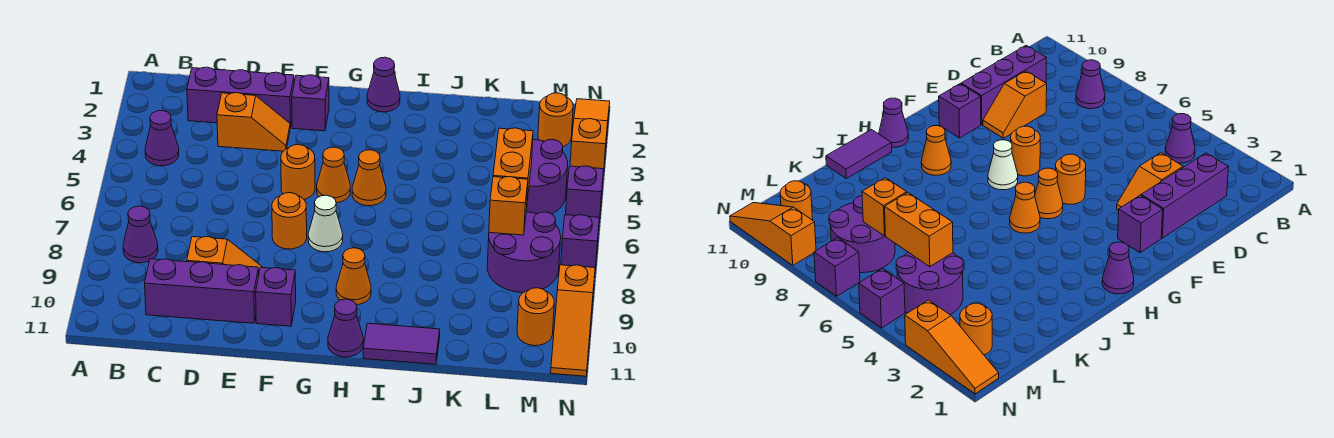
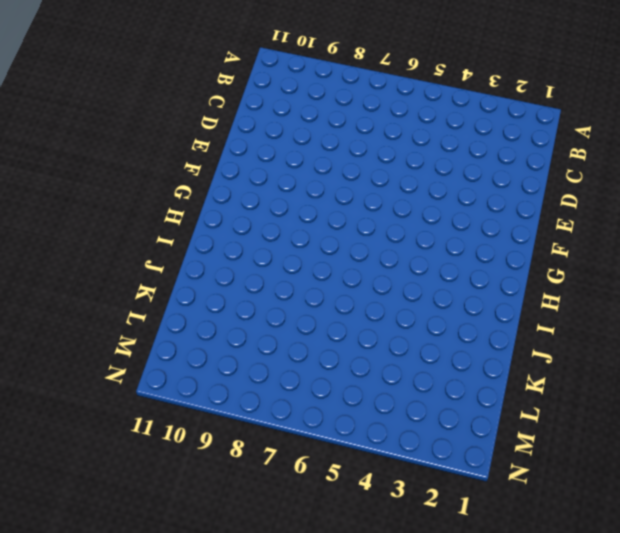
none -> purple cone B4 level 1
none -> purple cone B8 level 1
none -> purple brick C2:E2 level 1

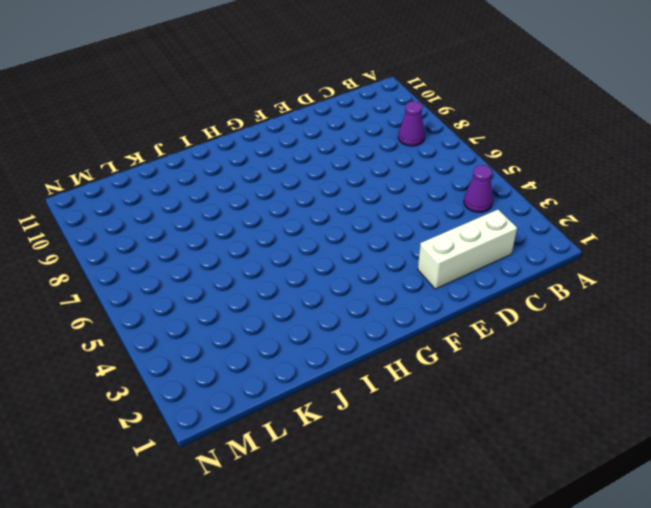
white brick C2:E2 level 1 -> purple brick C2:E2 level 1
none -> purple brick C10:E10 level 1
none -> orange slope D3:E3 level 1 top D
none -> orange slope D9:E9 level 1 top D

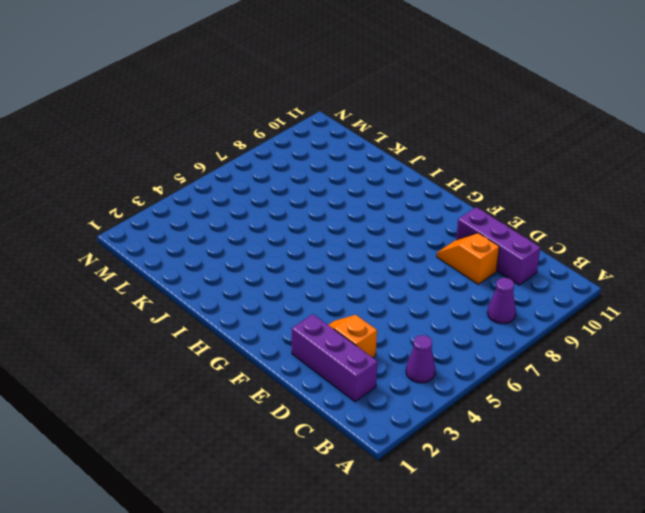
none -> purple brick F2 level 1
none -> orange round brick F5 level 1
none -> orange round brick F7 level 1

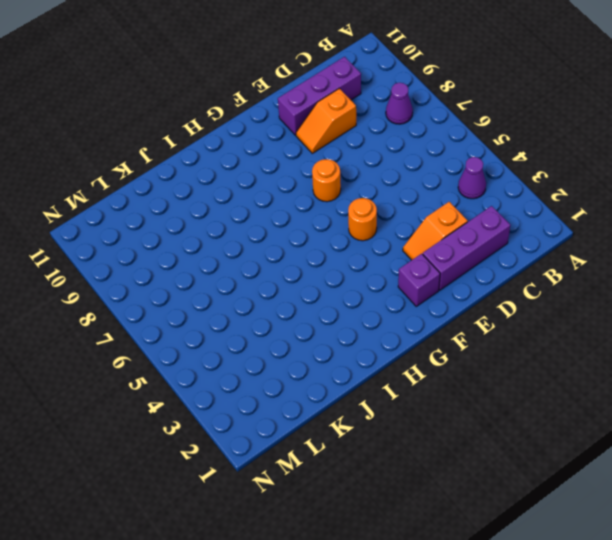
none -> purple brick F10 level 1
none -> orange cone G5 level 1
none -> white cone G7 level 1

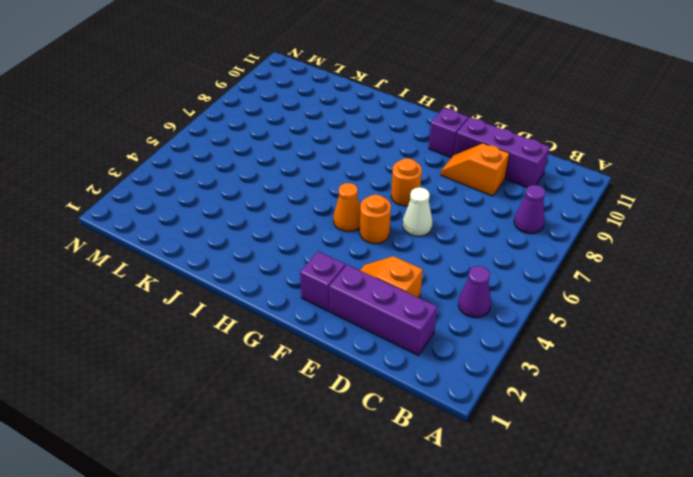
white cone E6 level 1 -> white cone G7 level 1
none -> purple cone H1 level 1
none -> orange cone H5 level 1
none -> orange cone H9 level 1

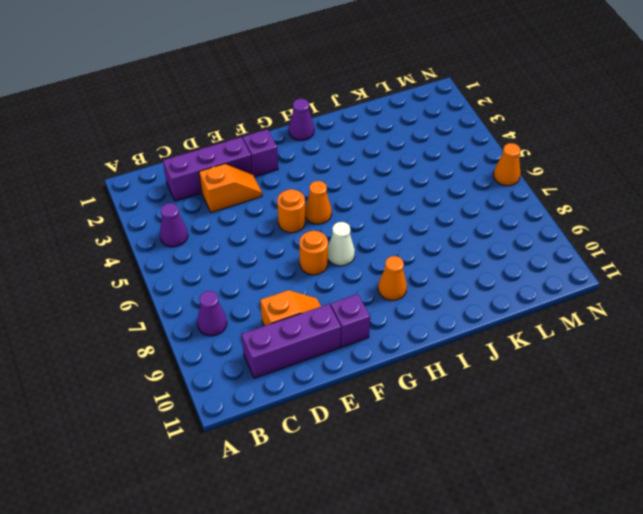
orange cone N6 level 1 -> orange cone H5 level 1
none -> purple cone H11 level 1
none -> purple tile I11:J11 level 1
none -> purple round brick L4:M5 level 1

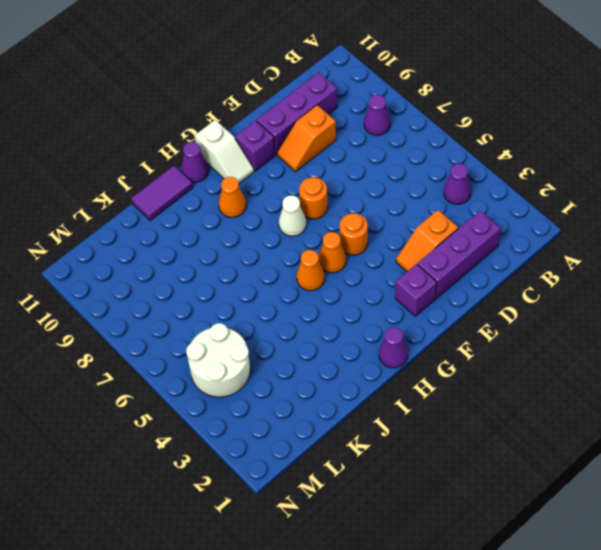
white slope G10:G11 level 1 top 11 -> none
white round brick L4:M5 level 1 -> purple round brick L4:M5 level 1
none -> purple round brick L7:M8 level 1
none -> orange round brick M2 level 1
none -> orange round brick M10 level 1

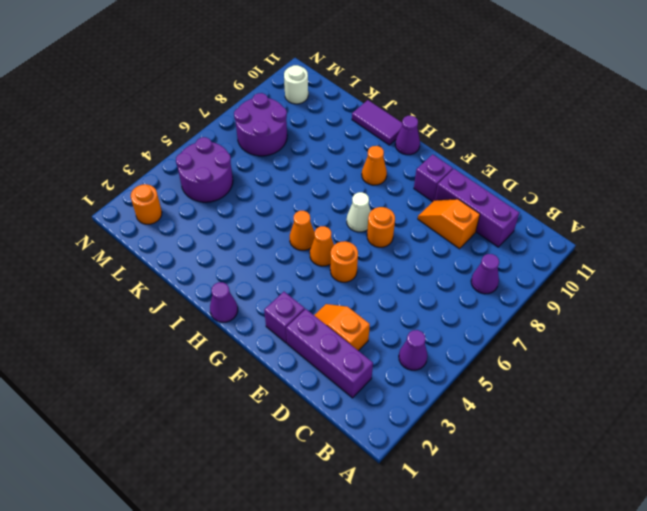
white round brick M10 level 1 -> orange round brick M10 level 1
none -> orange slope N1:N3 level 1 top 3
none -> purple brick N5 level 1
none -> purple brick N7 level 1

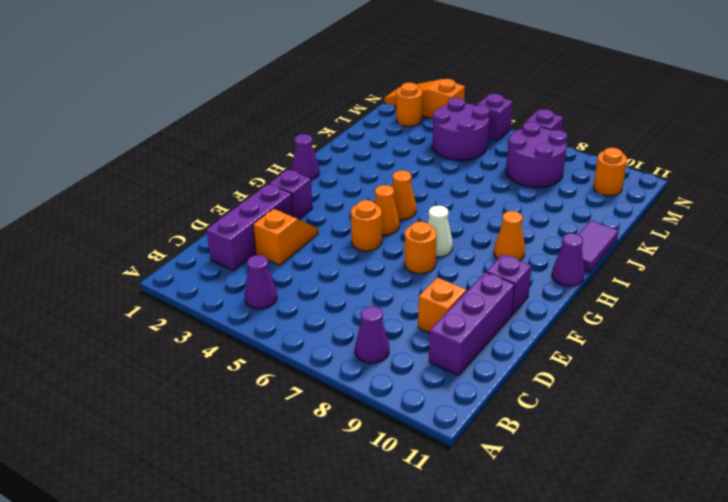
none -> orange slope N9:N11 level 1 top 9
none -> orange brick L5:L6 level 2
none -> orange brick L7 level 2

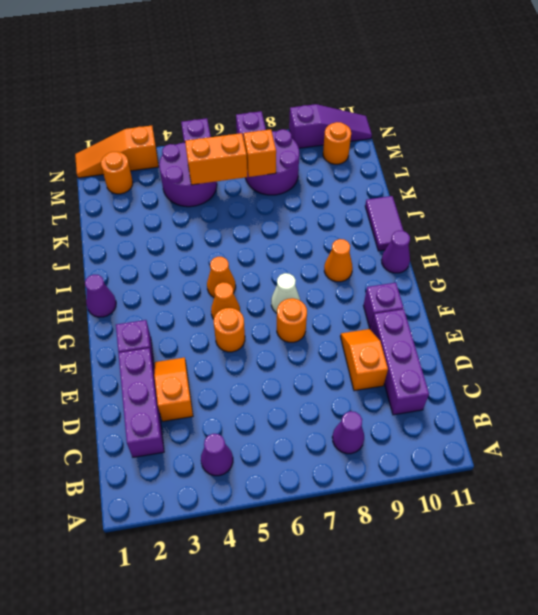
purple slope N9:N11 level 1 top 9 -> orange slope N9:N11 level 1 top 9

